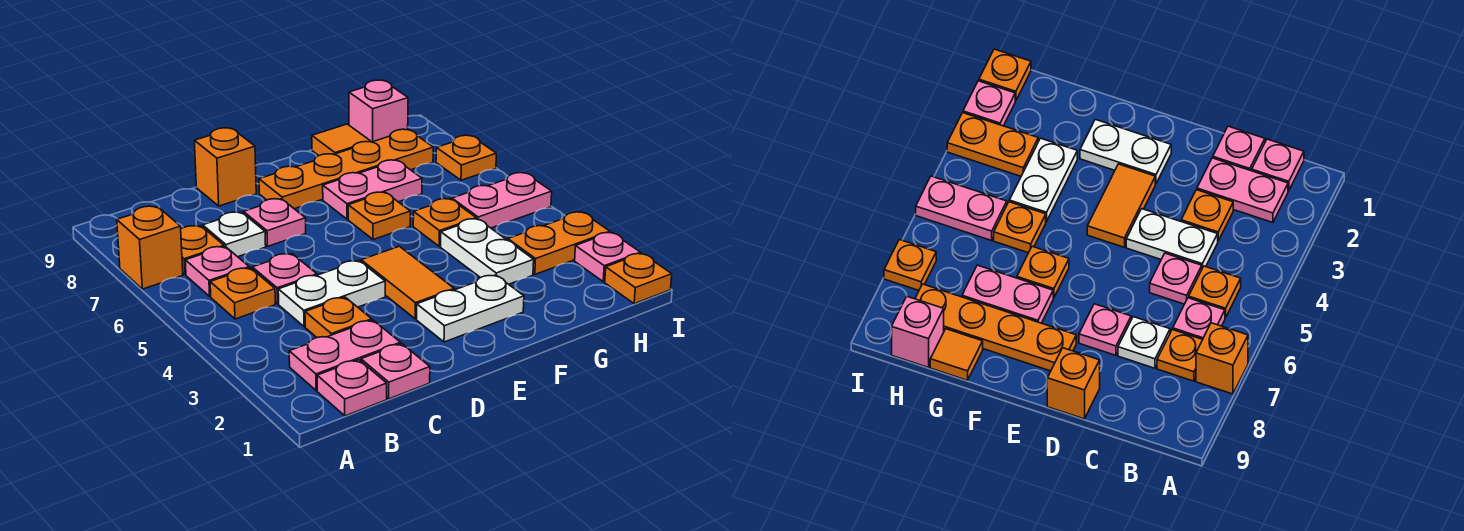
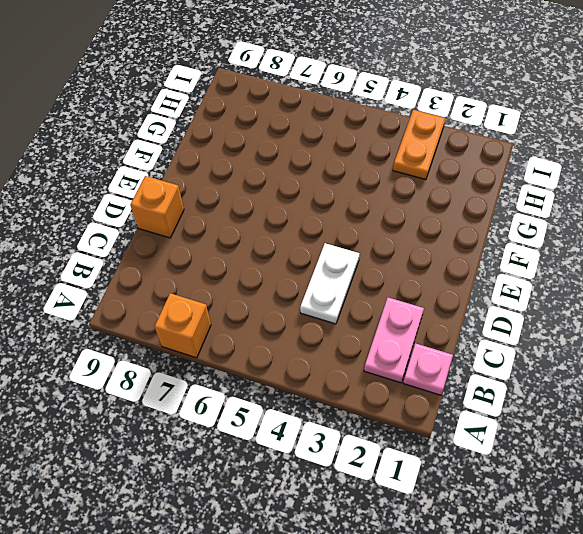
none -> orange plate B5 level 1
none -> pink plate B6 level 1
none -> orange plate B7 level 1

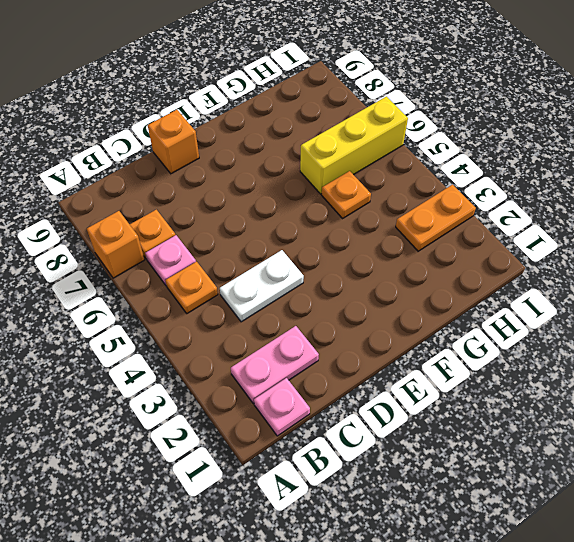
yellow brick G6:I6 level 1 -> none
none -> pink plate C1 level 1
none -> orange plate C3 level 1
none -> pink plate C5 level 1

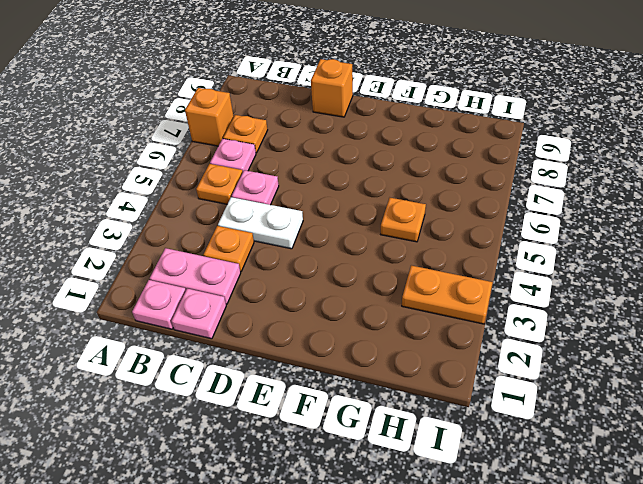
none -> white plate C7 level 1
none -> pink plate D7 level 1
none -> white plate E2:F2 level 1

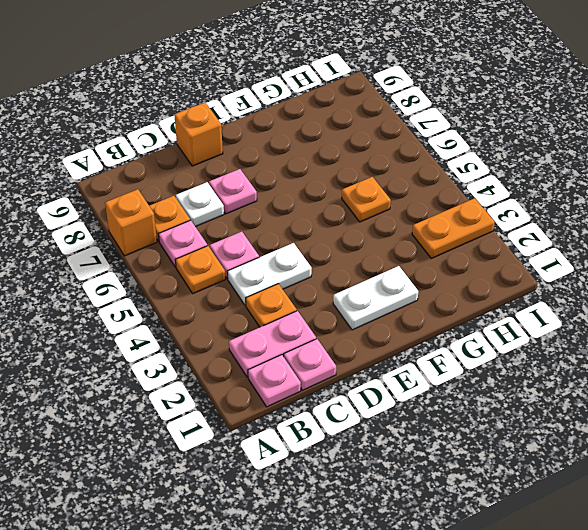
none -> orange tile E3:E4 level 1
none -> orange plate E8:H8 level 1
none -> orange plate F6 level 1

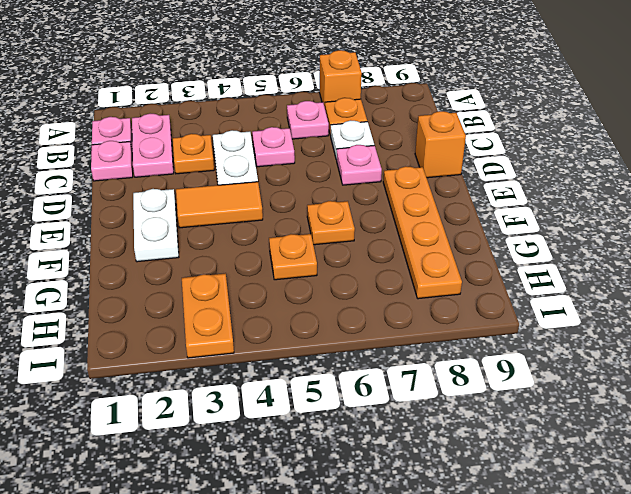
none -> orange plate B5 level 1
none -> pink plate F7:G7 level 1
none -> white plate G3:G4 level 1

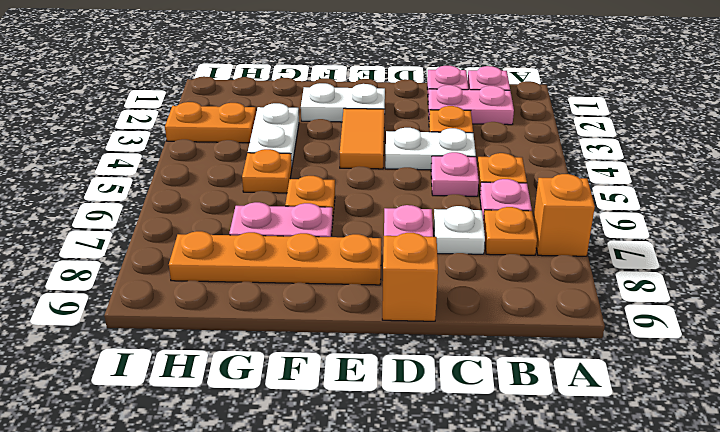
none -> orange tile G9 level 1
none -> pink plate H5:I5 level 1
none -> pink brick H9 level 1

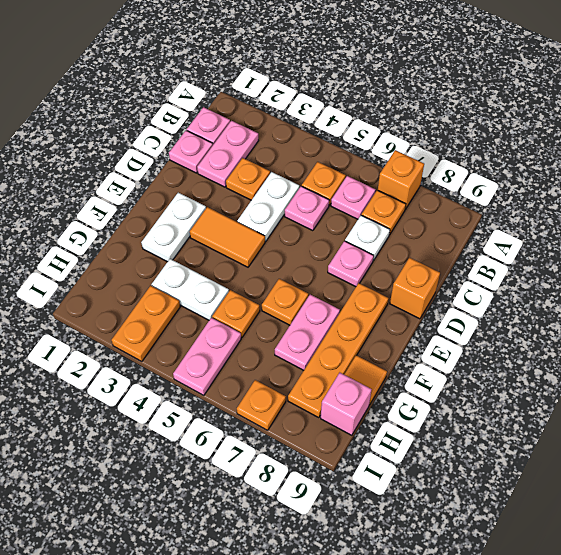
none -> orange plate I1 level 1
none -> pink plate I2 level 1

